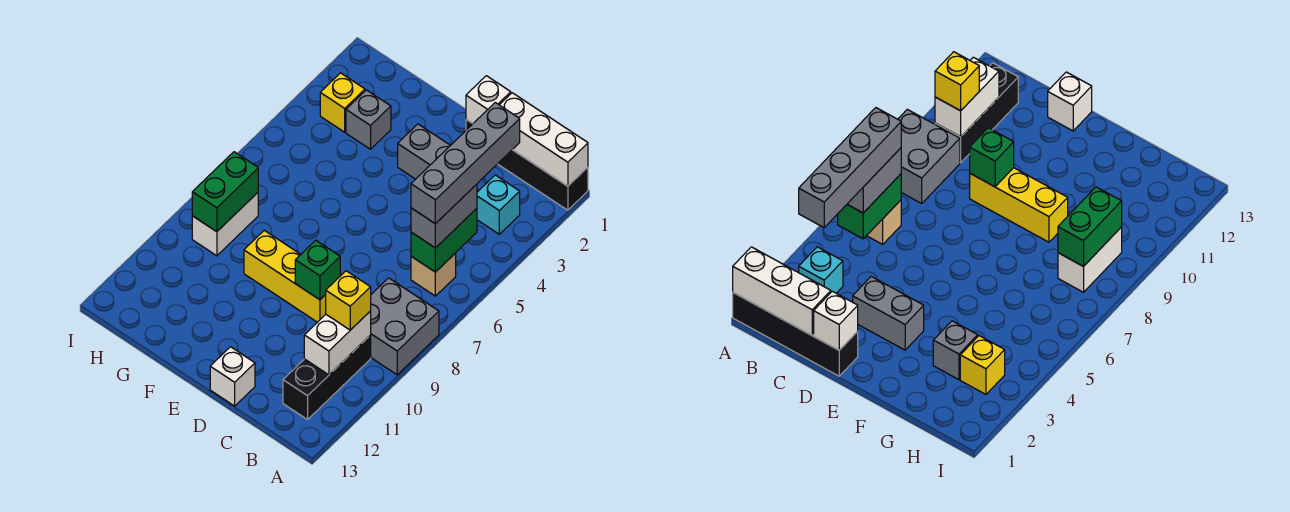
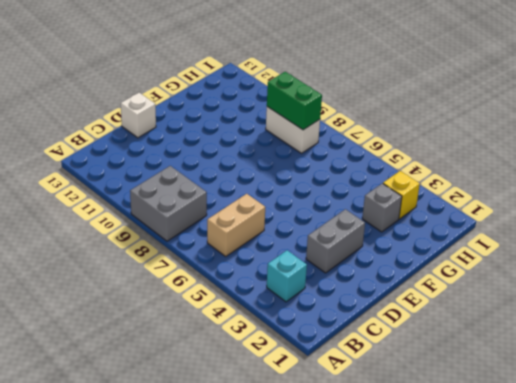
tan brick B6:C6 level 1 -> tan brick B6 level 1
none -> black brick A1:D1 level 1
none -> black brick B10:B12 level 1
none -> yellow brick D9:F9 level 1

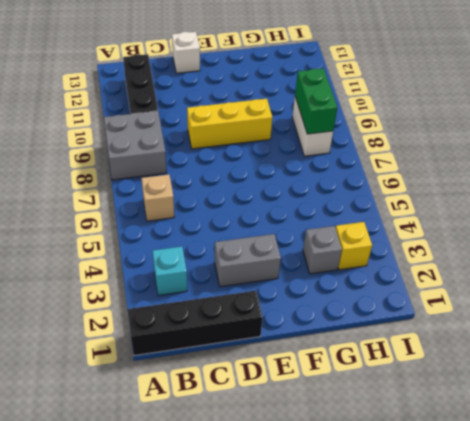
none -> white brick A1:C1 level 2
none -> green brick B5:B6 level 2
none -> white brick B10:B11 level 2

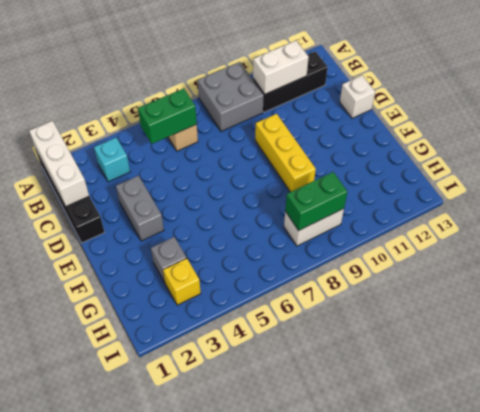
none -> white brick D1 level 2
none -> green brick D9 level 2
none -> grey brick B5:B6 level 3

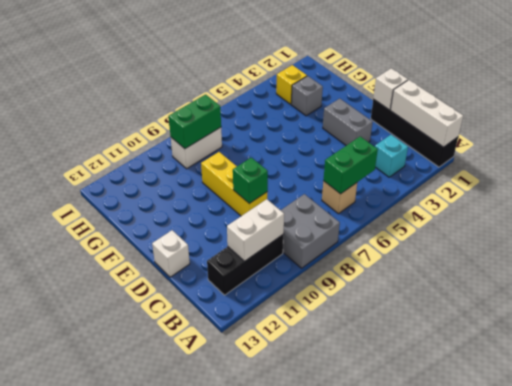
none -> grey brick B5:B6 level 3
none -> yellow brick B10 level 3
none -> grey brick B3:B6 level 4

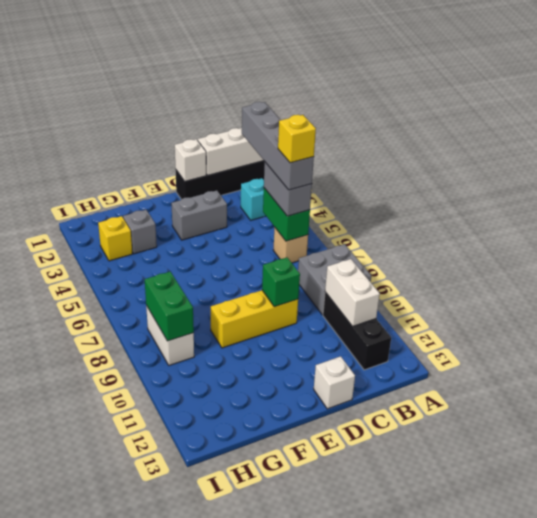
yellow brick B6 level 5 -> yellow brick B10 level 3

